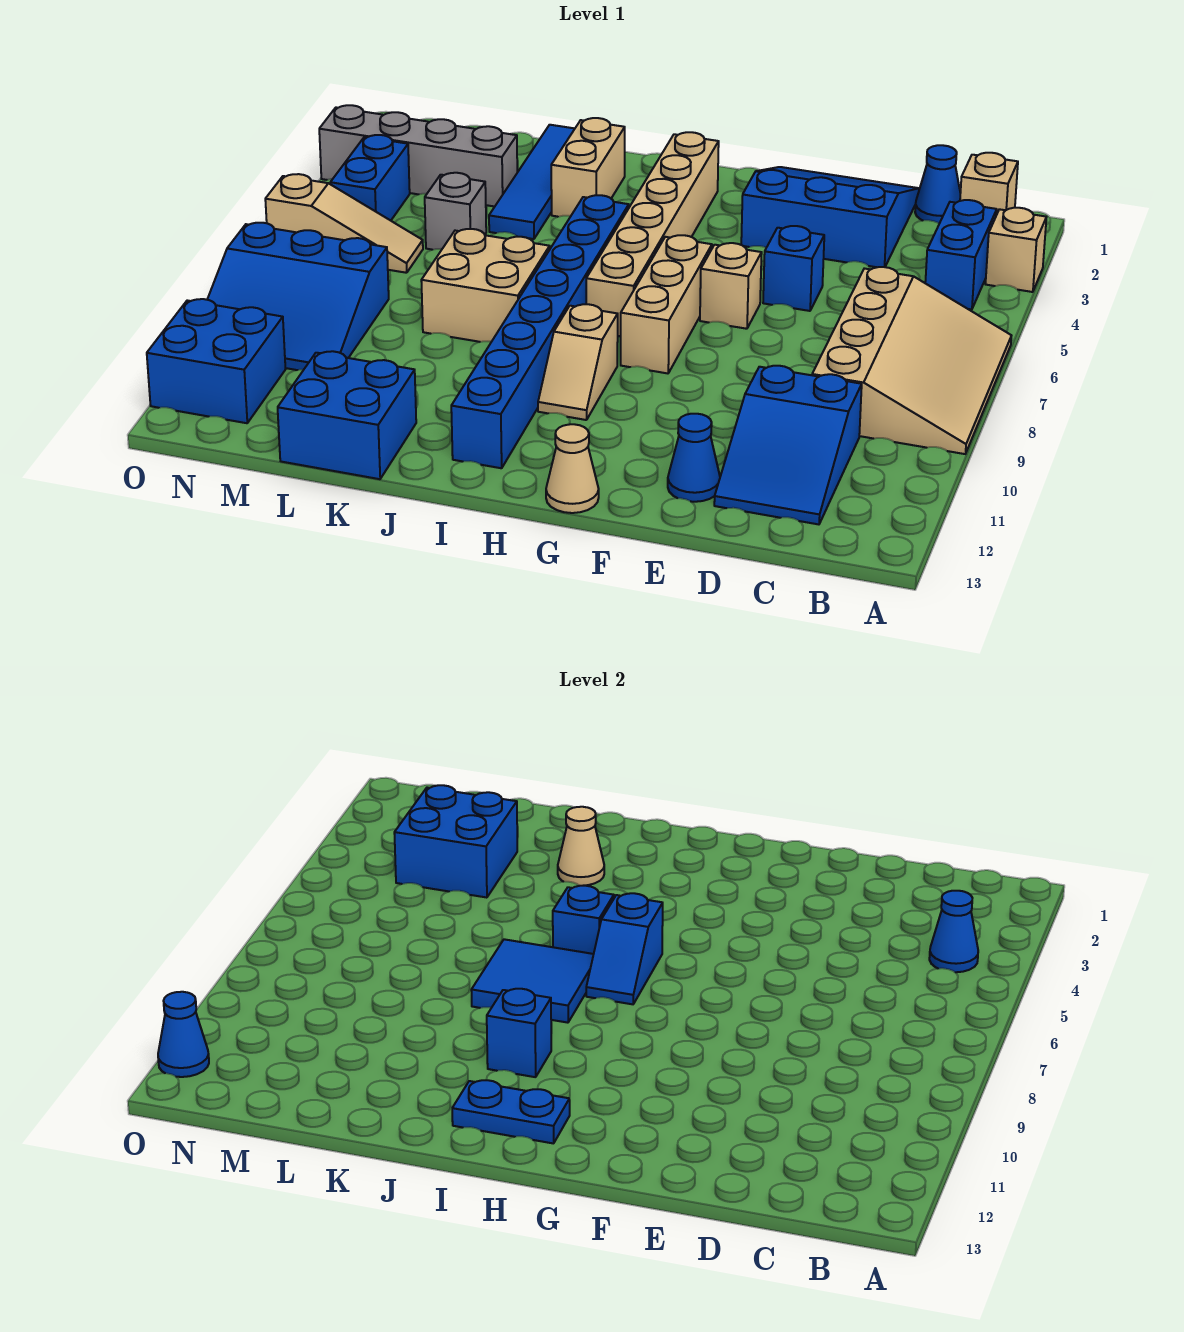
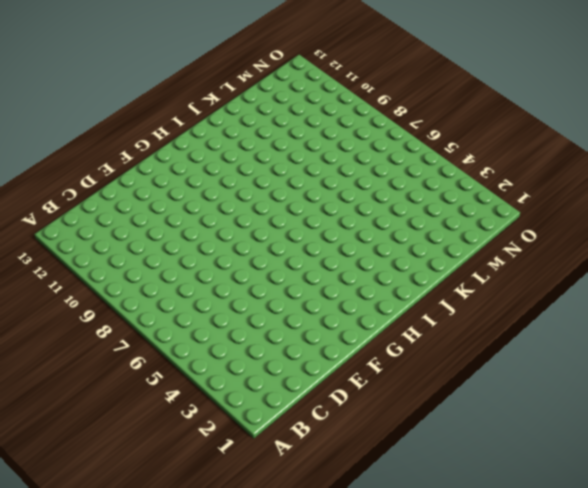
none -> tan brick A3 level 1
none -> tan slope A6:C9 level 1 top C
none -> tan brick B1 level 1
none -> blue brick B3:B4 level 1

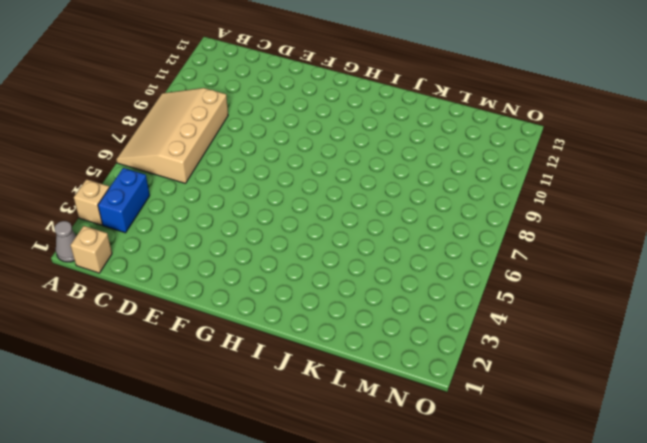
grey cone A1 level 1 -> none
none -> blue cone C1 level 1
none -> blue slope C10:D12 level 1 top 10
none -> blue slope D1:F3 level 1 top 3
none -> blue brick E5 level 1

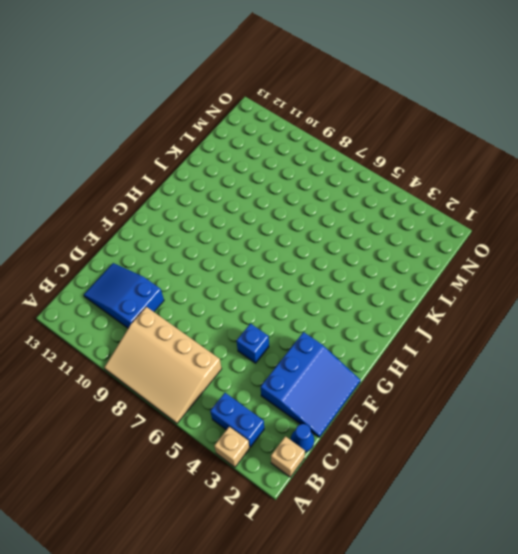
none -> blue cone E12 level 1
none -> tan brick F6 level 1
none -> tan brick G6:G8 level 1
none -> tan cone G13 level 1

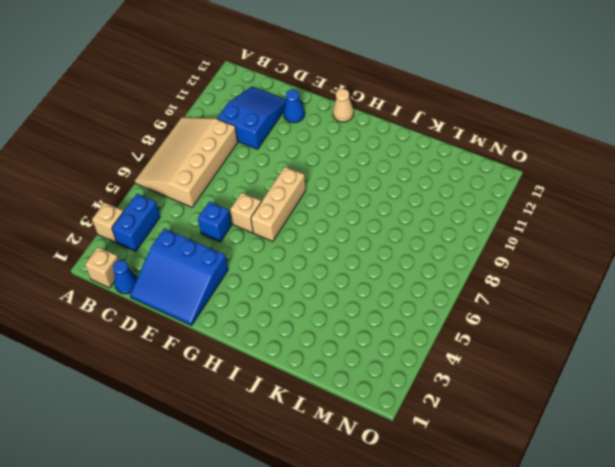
none -> tan brick H2:H7 level 1
none -> tan slope H9:H10 level 1 top 9
none -> blue brick I5:I12 level 1
none -> tan brick J2:J3 level 1

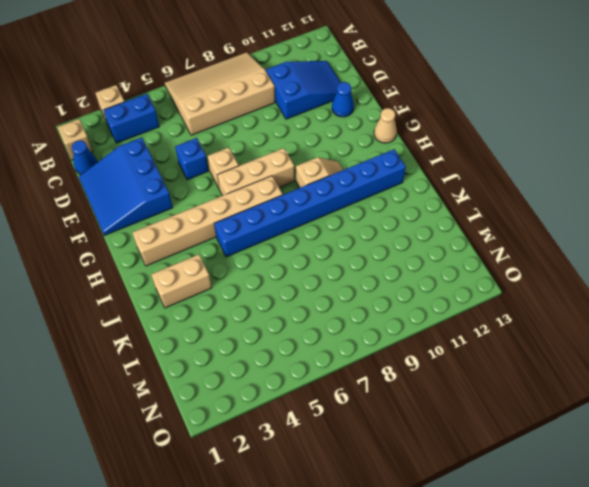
none -> tan brick J7:K8 level 1
none -> blue tile K1:K4 level 1
none -> blue brick K12:L13 level 1
none -> grey brick L3:O3 level 1

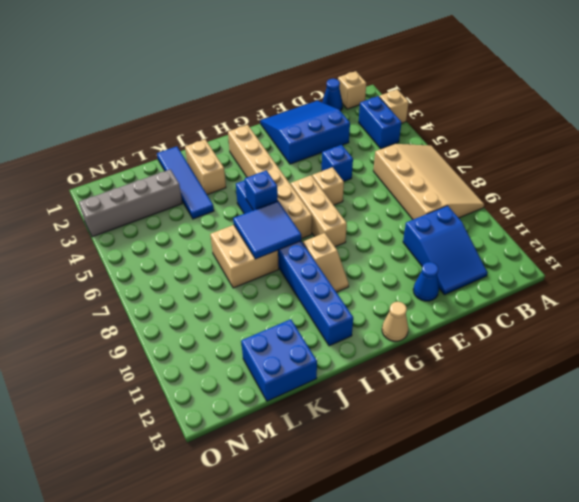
none -> grey brick L5 level 1
none -> tan slope M6:O6 level 1 top O
none -> blue slope M8:O10 level 1 top 8
none -> blue brick N4:N5 level 1

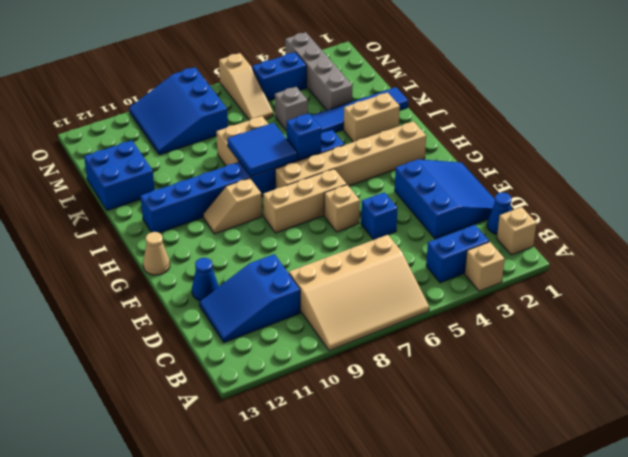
none -> blue brick N11:O12 level 1
none -> blue cone B4 level 2
none -> blue slope H6:H7 level 2 top 6
none -> blue plate H12:I12 level 2

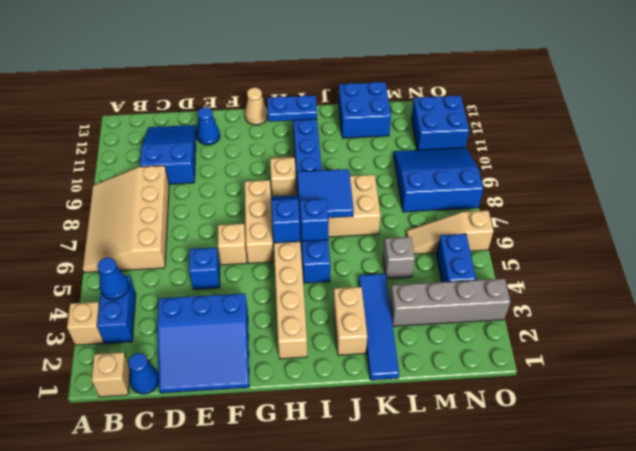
none -> blue brick I10 level 2
none -> tan cone J3 level 2
none -> blue brick L3:M4 level 2
none -> blue cone O12 level 2

